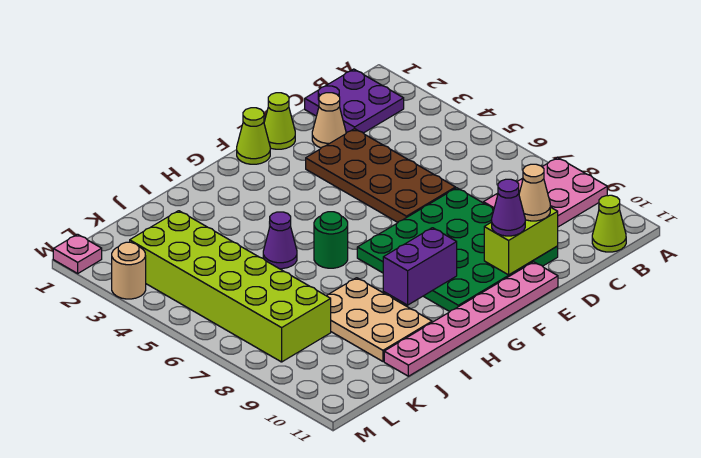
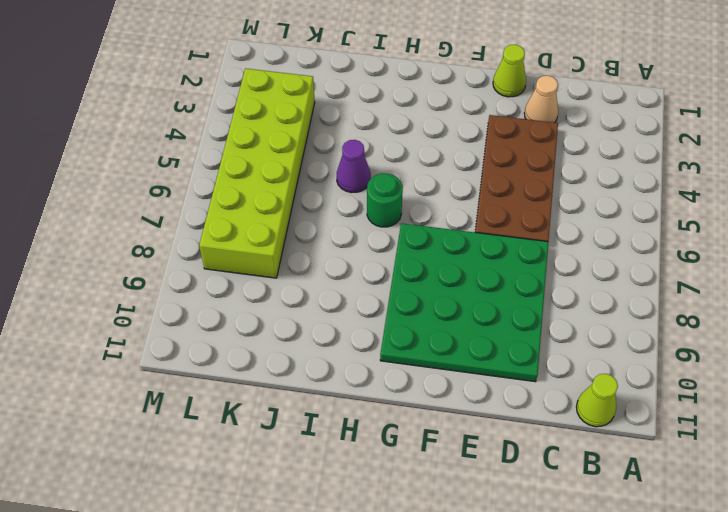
none -> pink plate A8:C9 level 1
none -> purple plate B1:C2 level 1
none -> pink plate E11:J11 level 1

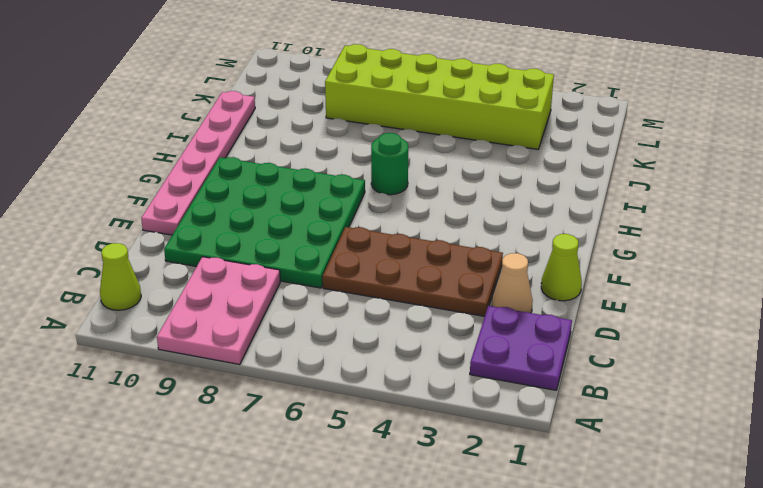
none -> lime cone F1 level 1
none -> purple cone I5 level 1
none -> tan plate I8:J10 level 1

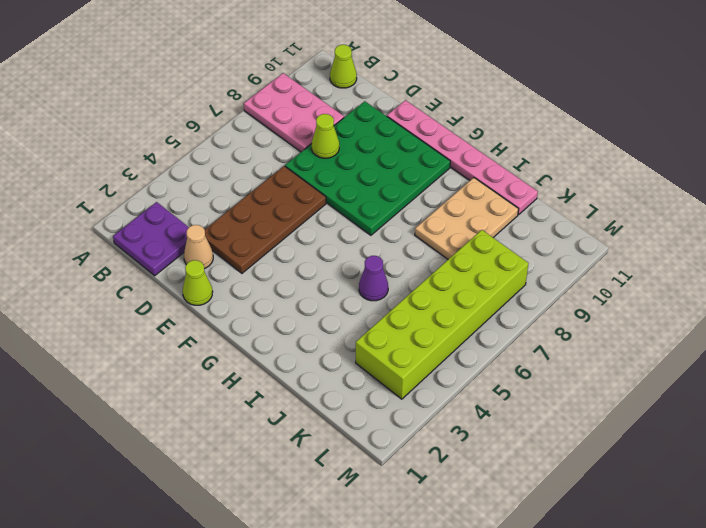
lime cone D8 level 2 -> lime cone F1 level 1
none -> green round brick H6 level 1
none -> pink plate M1 level 1
none -> tan round brick M3 level 1

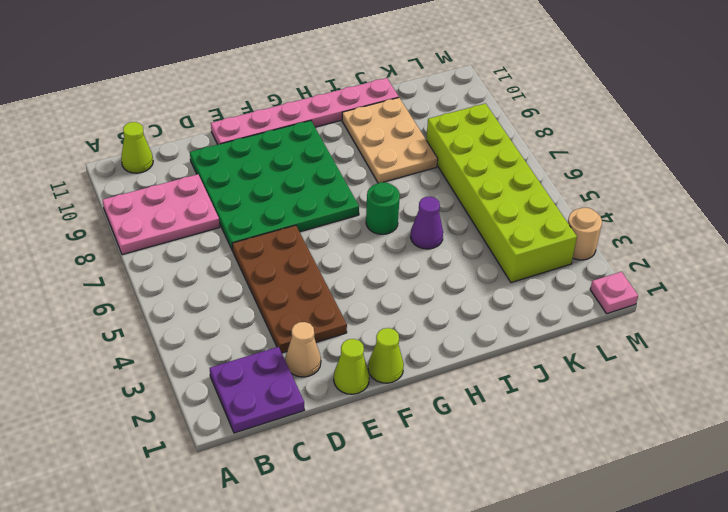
none -> lime brick D10:E10 level 2
none -> purple brick G9:H9 level 2
none -> tan cone D10 level 3

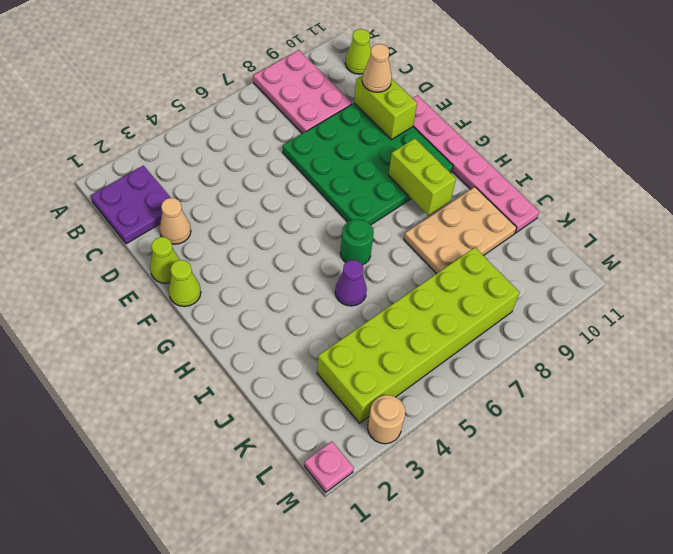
lime brick G9:H9 level 2 -> purple brick G9:H9 level 2
none -> brown plate D3:E6 level 1
none -> purple cone E10 level 3

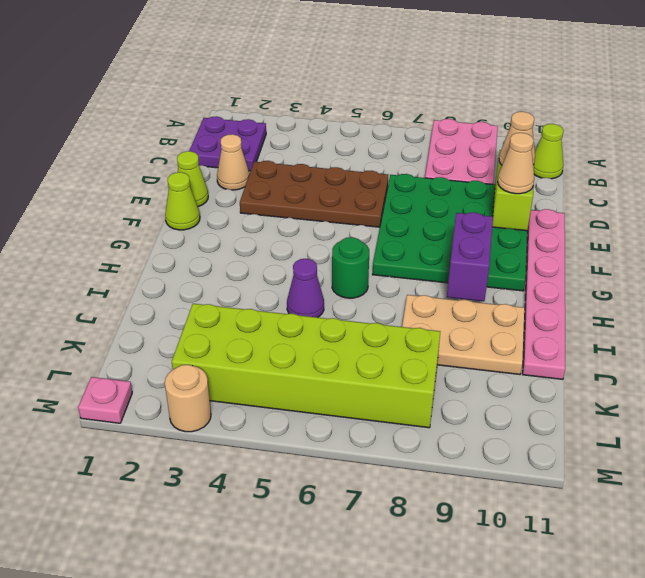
tan cone E10 level 3 -> purple cone E10 level 3

